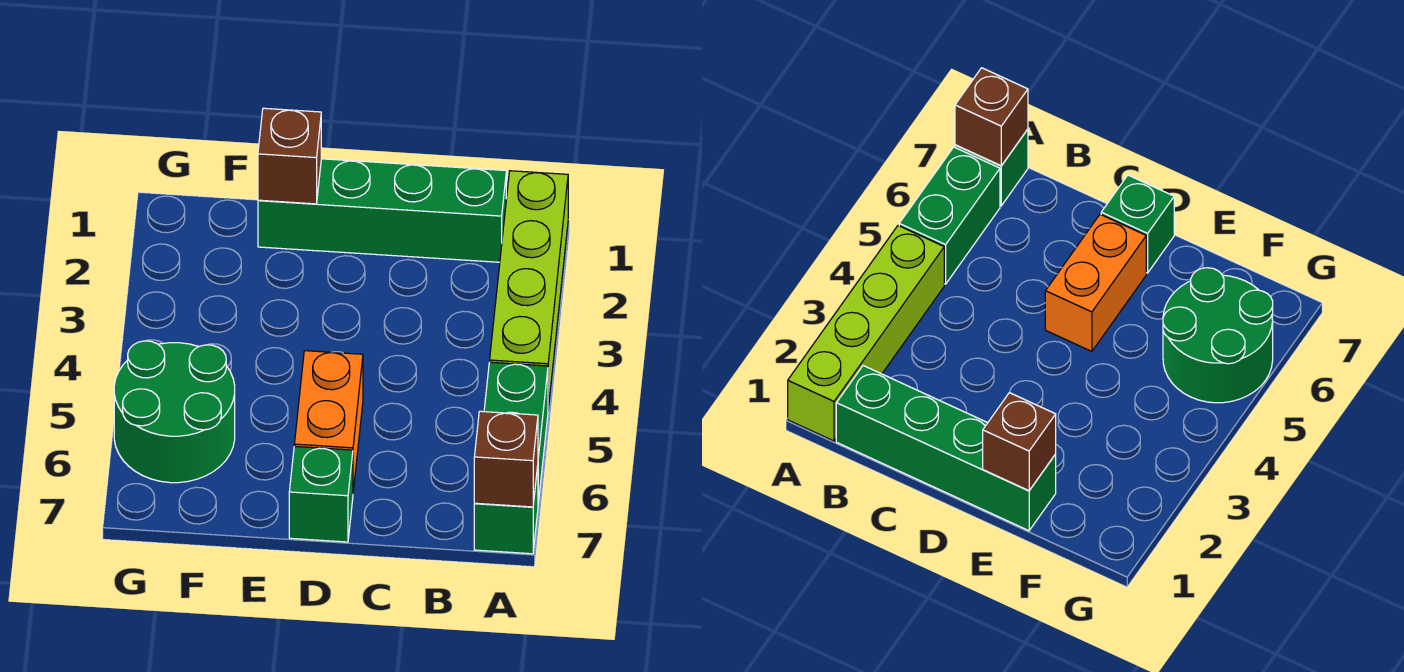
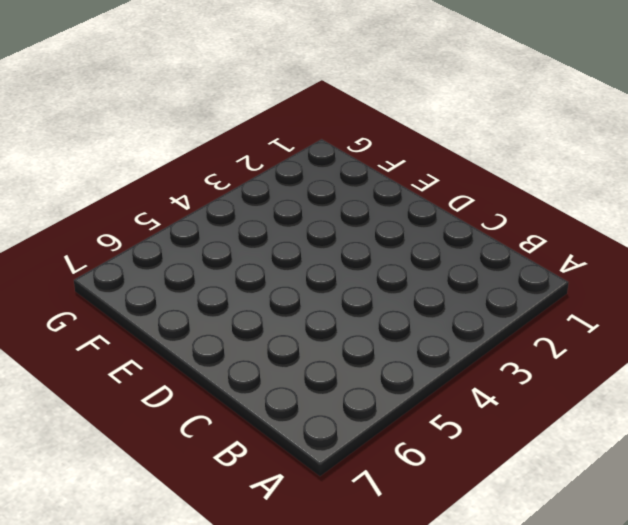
none -> lime brick A1:A4 level 1
none -> green brick A5:A6 level 1

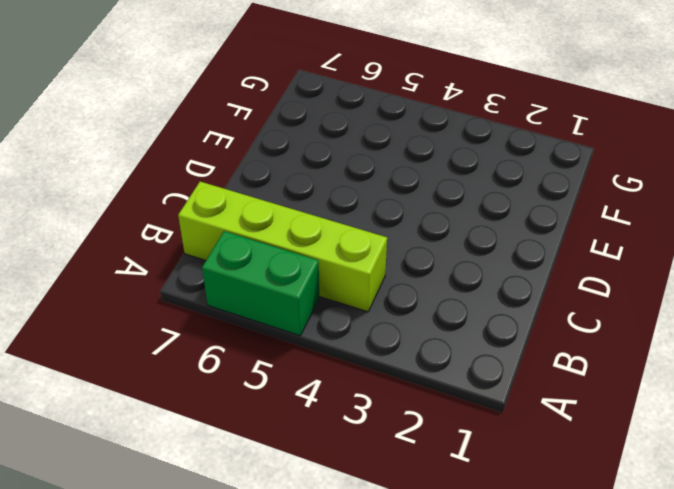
lime brick B4:B7 level 1 -> lime brick A1:A4 level 1
none -> green brick A7 level 1
none -> green brick B1:E1 level 1

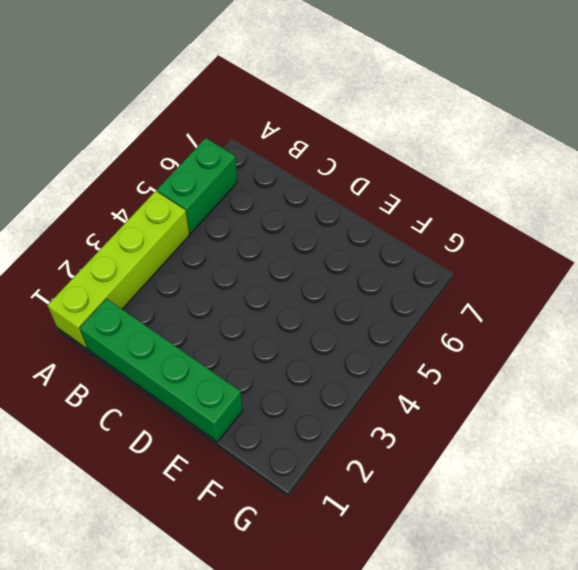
none -> green brick A7 level 1
none -> orange brick D5:D6 level 1

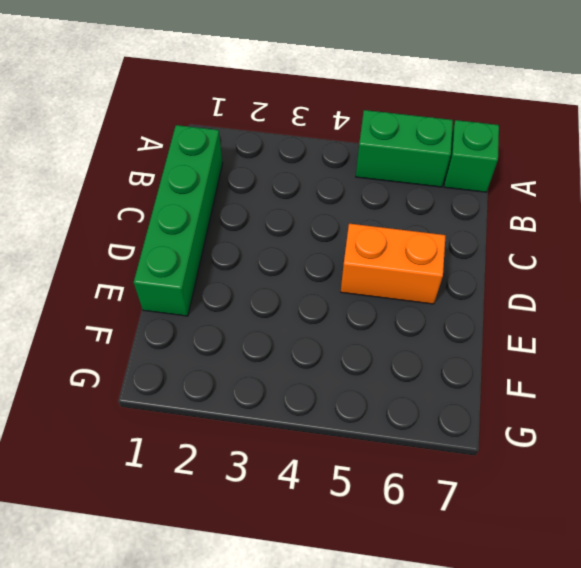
none -> lime brick A1:A4 level 1
none -> green brick D7 level 1

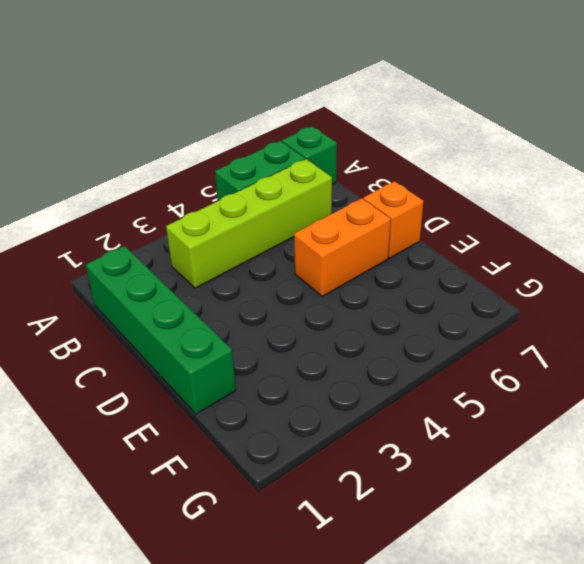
lime brick B3:B6 level 1 -> lime brick A1:A4 level 1
orange brick D7 level 1 -> green brick D7 level 1
none -> green round brick F5:G6 level 1
none -> brown brick A7 level 2

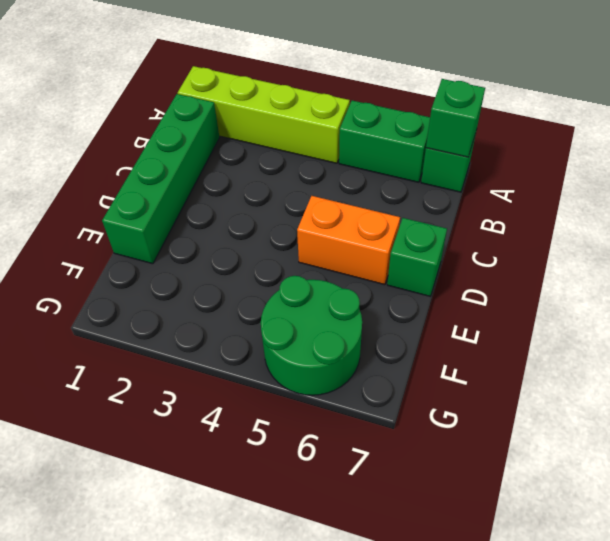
green brick A7 level 2 -> brown brick A7 level 2
none -> brown brick E1 level 2

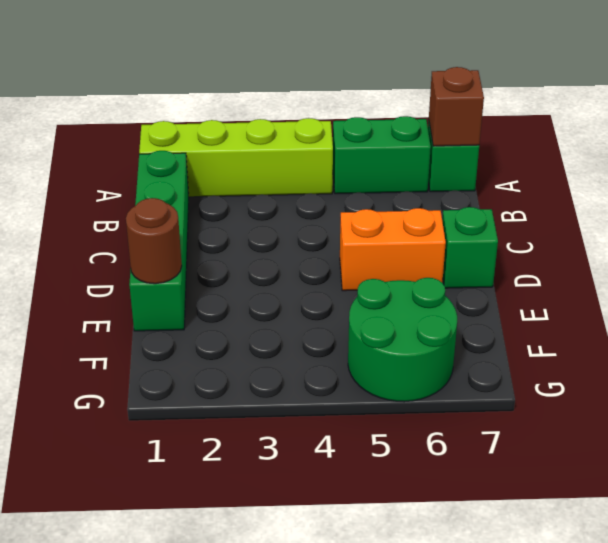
brown round brick E1 level 2 -> brown brick E1 level 2

